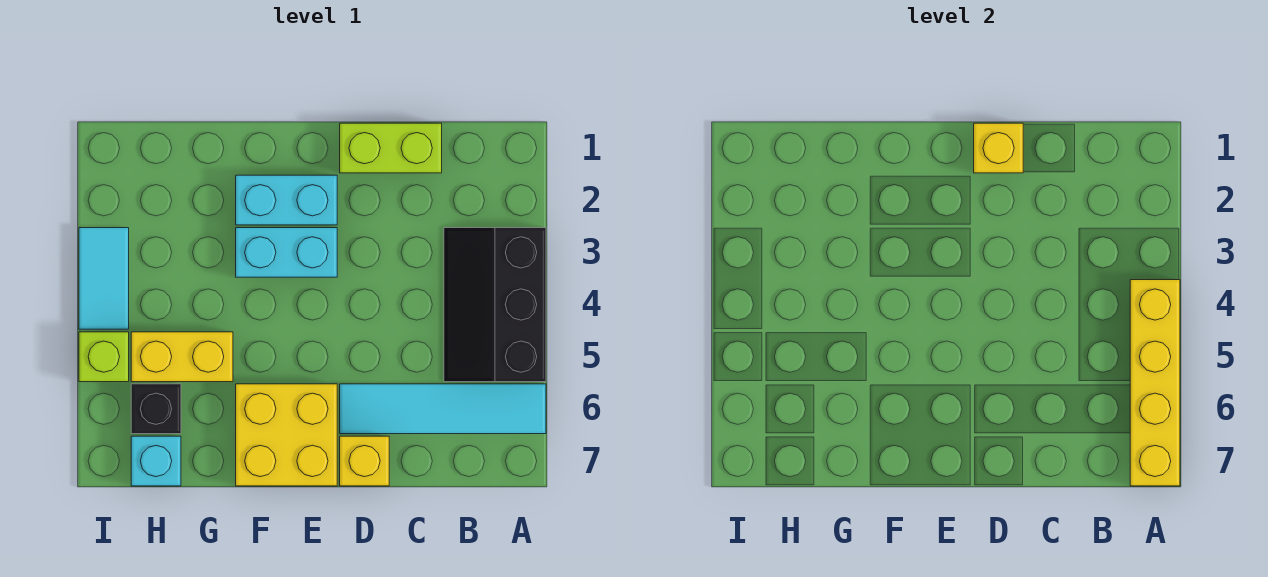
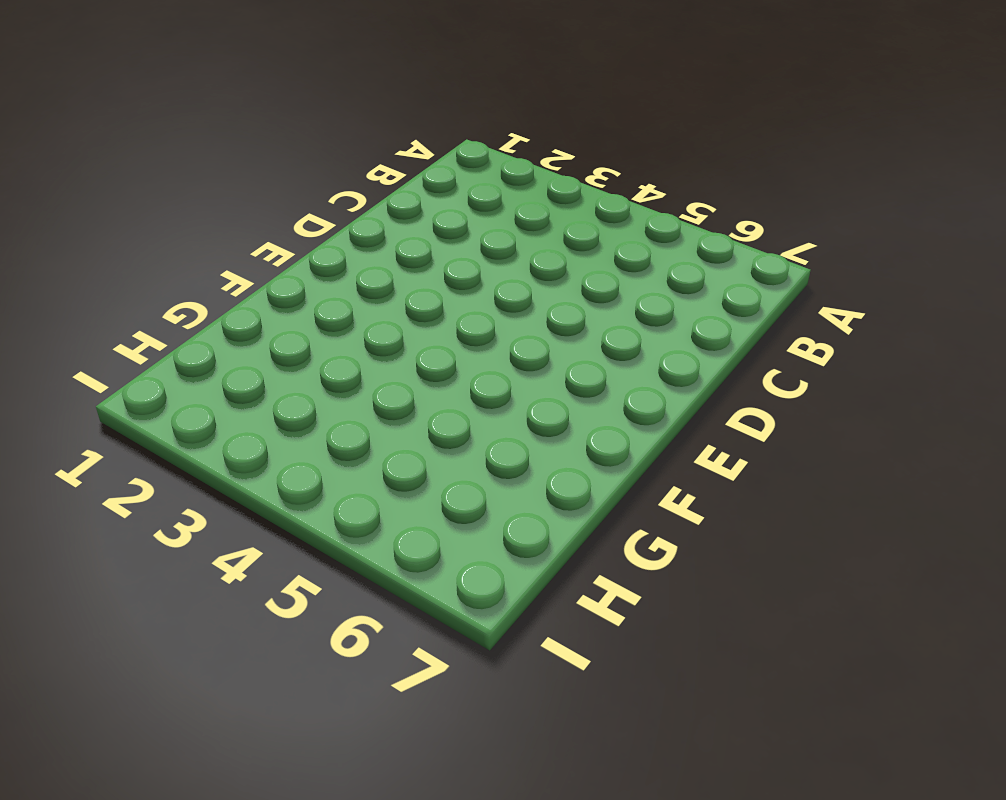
none -> black slope A3:B5 level 1 top A
none -> cyan tile A6:D6 level 1
none -> lime brick C1:D1 level 1

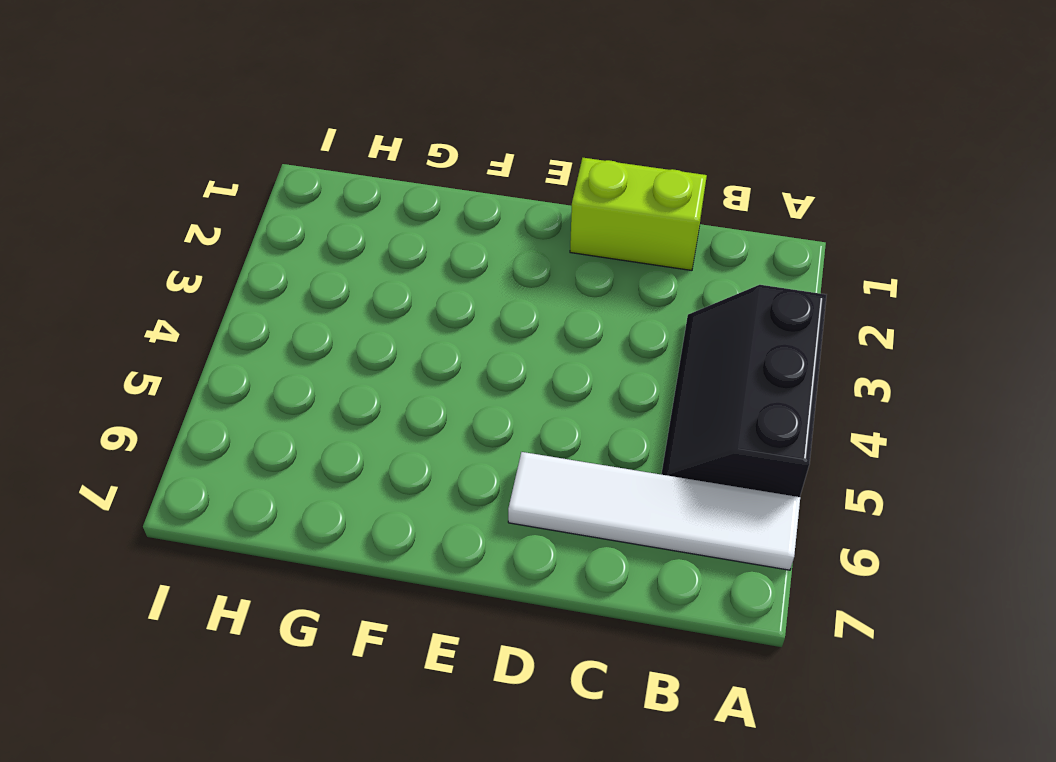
white tile A6:D6 level 1 -> cyan tile A6:D6 level 1
none -> yellow brick D7 level 1
none -> cyan brick E2:F2 level 1
none -> cyan brick E3:F3 level 1

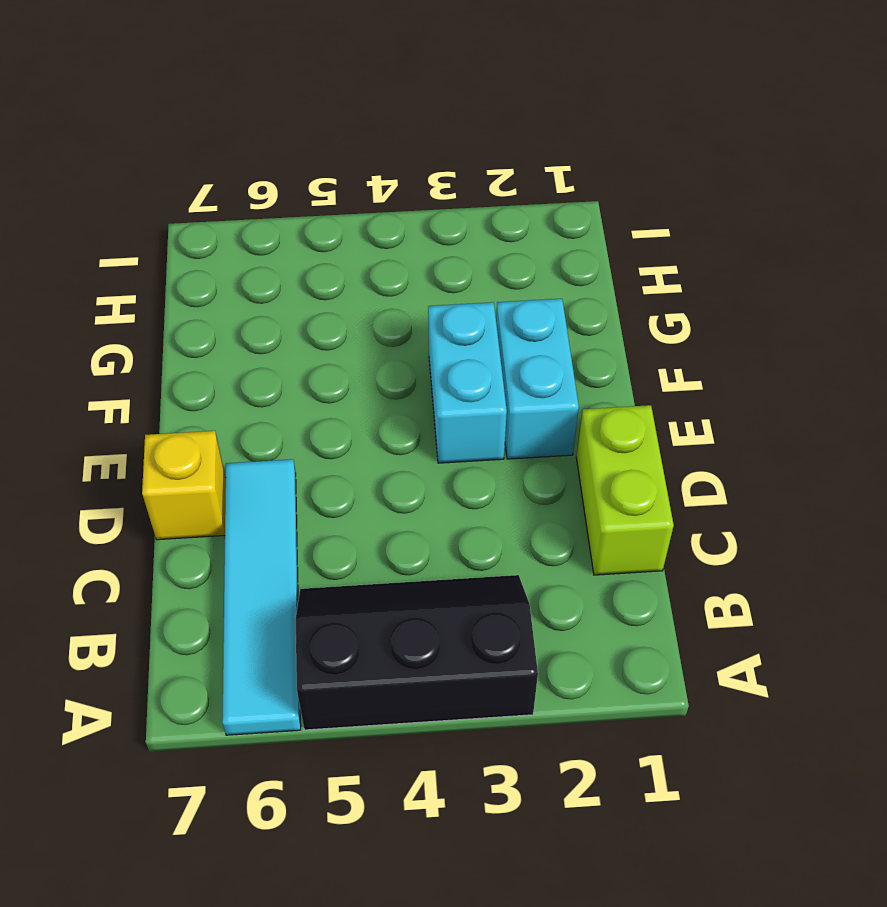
none -> yellow brick E6:F7 level 1
none -> yellow brick G5:H5 level 1
none -> black brick H6 level 1

